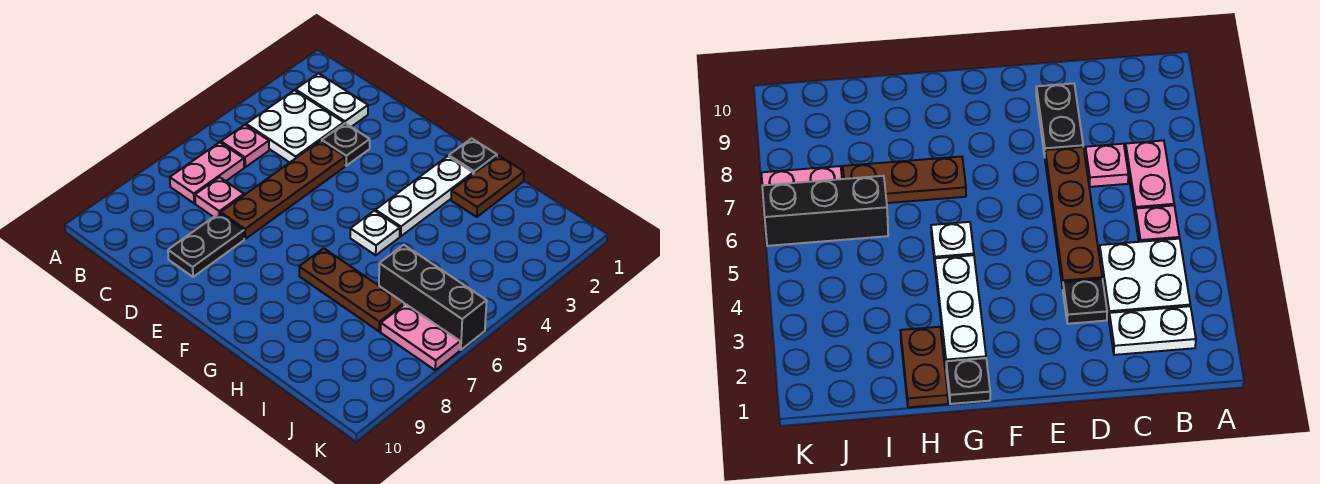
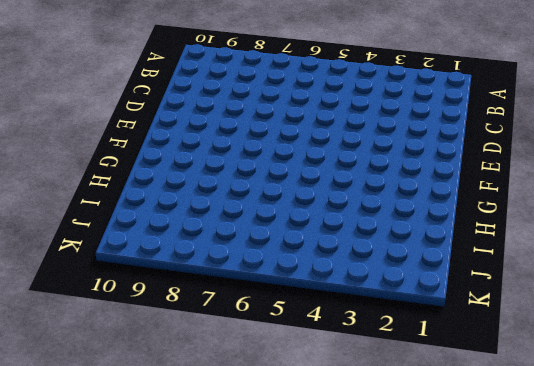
none -> white plate B2:C2 level 1
none -> white plate B3:C4 level 1
none -> pink plate B5 level 1

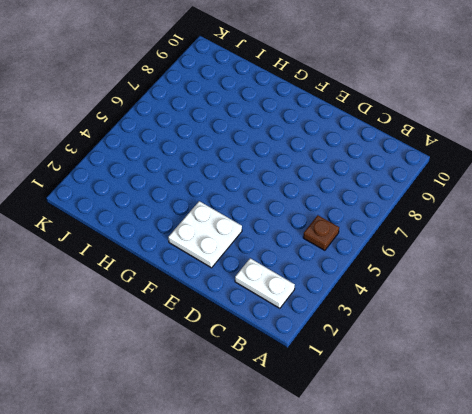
brown plate B5 level 1 -> pink plate B5 level 1
white plate E2:F3 level 1 -> white plate B3:C4 level 1
none -> pink plate B6:B7 level 1
none -> pink plate C7 level 1
none -> black plate D3 level 1

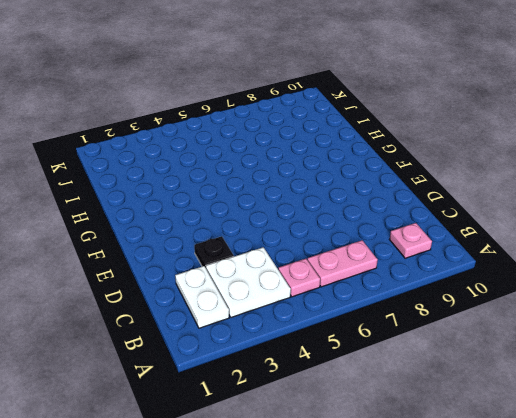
pink plate B9 level 1 -> pink plate C7 level 1
none -> brown plate D4:D7 level 1
none -> black plate D8:D9 level 1
none -> black plate G1 level 1

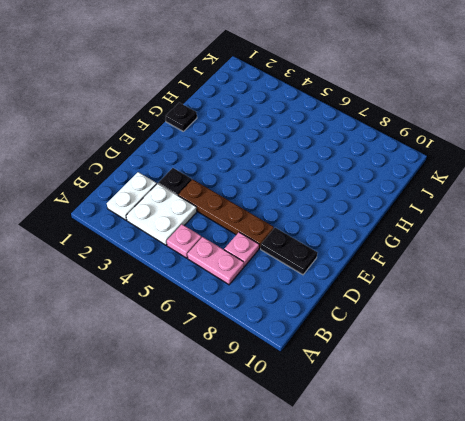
none -> white plate G2:G4 level 1
none -> white plate G5 level 1
none -> brown plate G7:I7 level 1

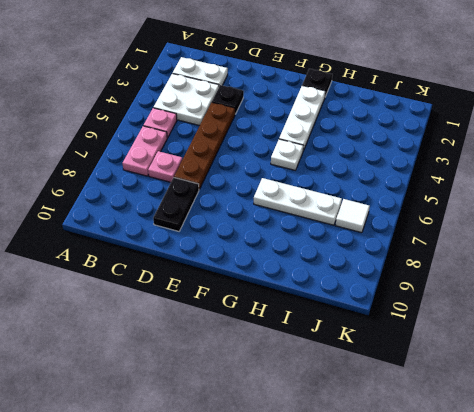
white plate G7:I7 level 1 -> brown plate G7:I7 level 1
white tile J7 level 1 -> pink plate J7:K7 level 1
none -> brown plate H1:H2 level 1
none -> black brick I6:K6 level 1

